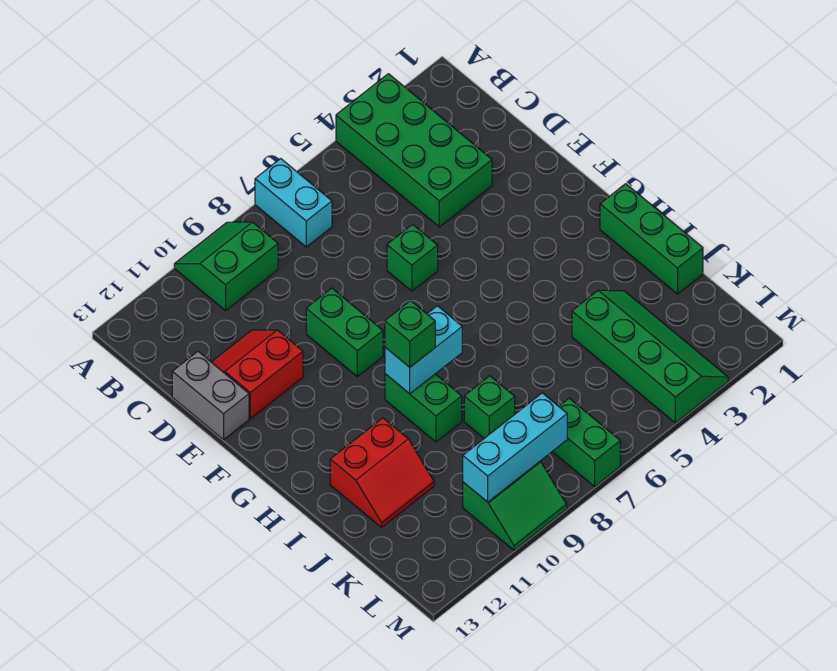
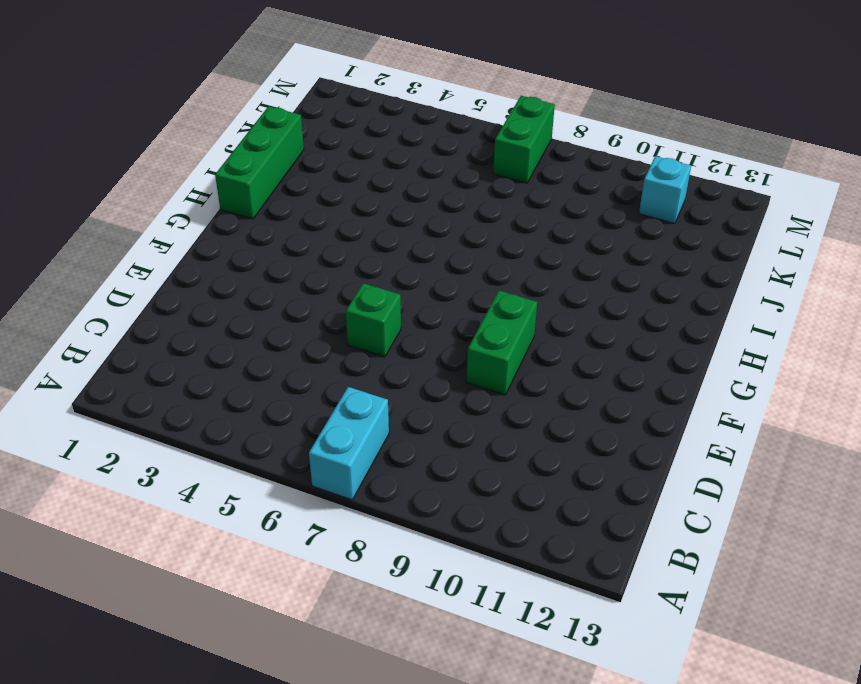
cyan brick L11 level 1 -> none
none -> green brick A3:D4 level 1
none -> green slope A9:B10 level 1 top B
none -> red slope D11:E12 level 1 top E

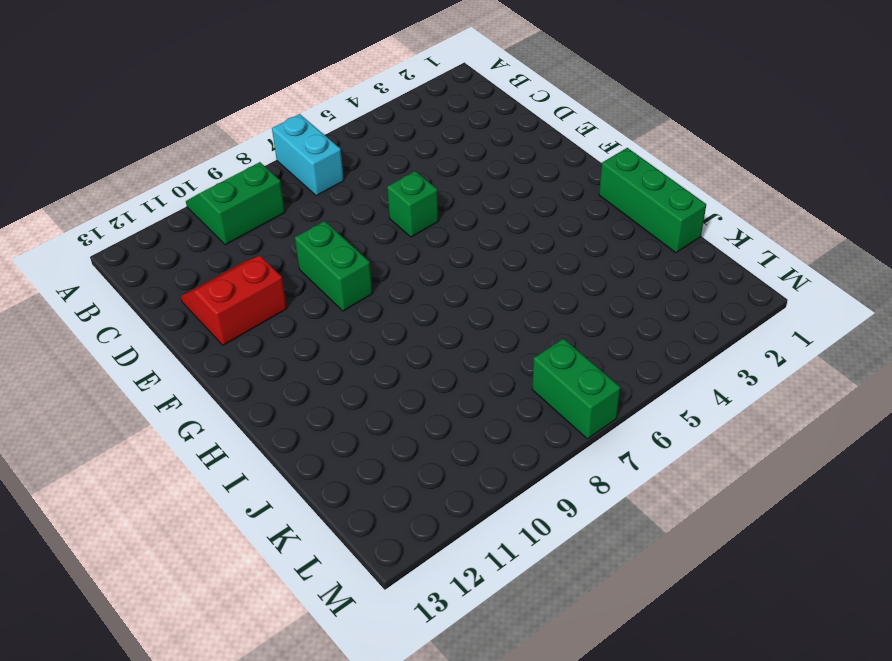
none -> green brick A3:D4 level 1
none -> grey brick D13:E13 level 1
none -> green brick H9:I9 level 1

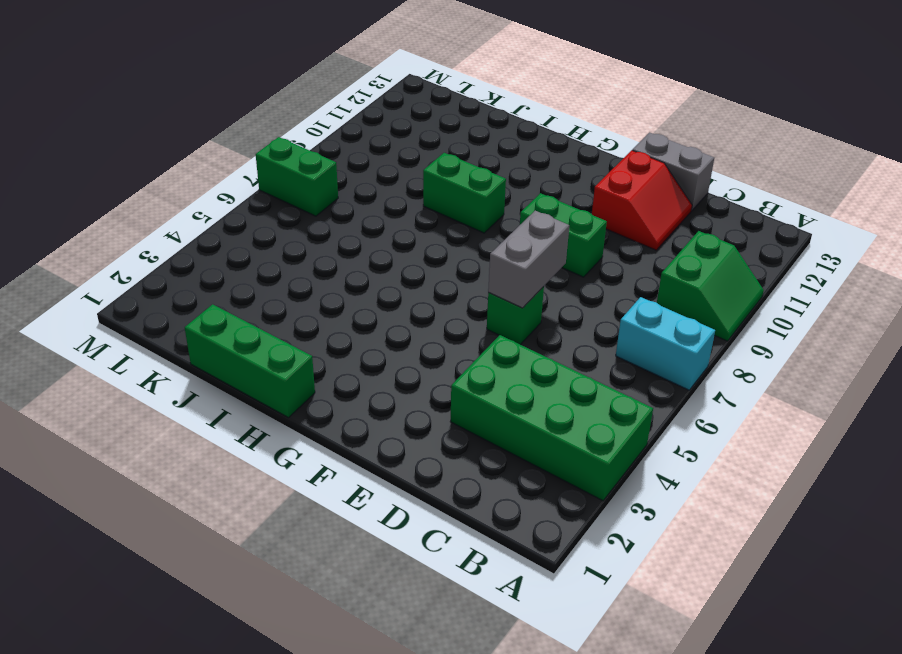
grey brick E6:E7 level 2 -> none
none -> red slope I11:J12 level 1 top I
none -> green slope J3:M4 level 1 top 4
none -> green brick J8 level 1

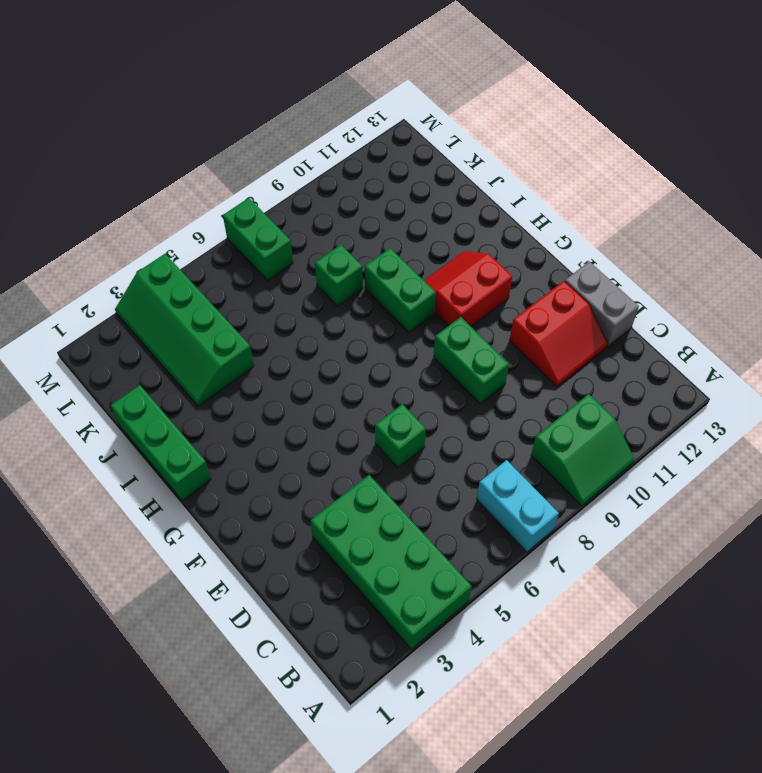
red slope G10:H11 level 1 top G -> red slope I11:J12 level 1 top I
none -> green slope L9:M10 level 1 top L
none -> cyan brick H8:H9 level 2
none -> cyan brick L8:L10 level 2

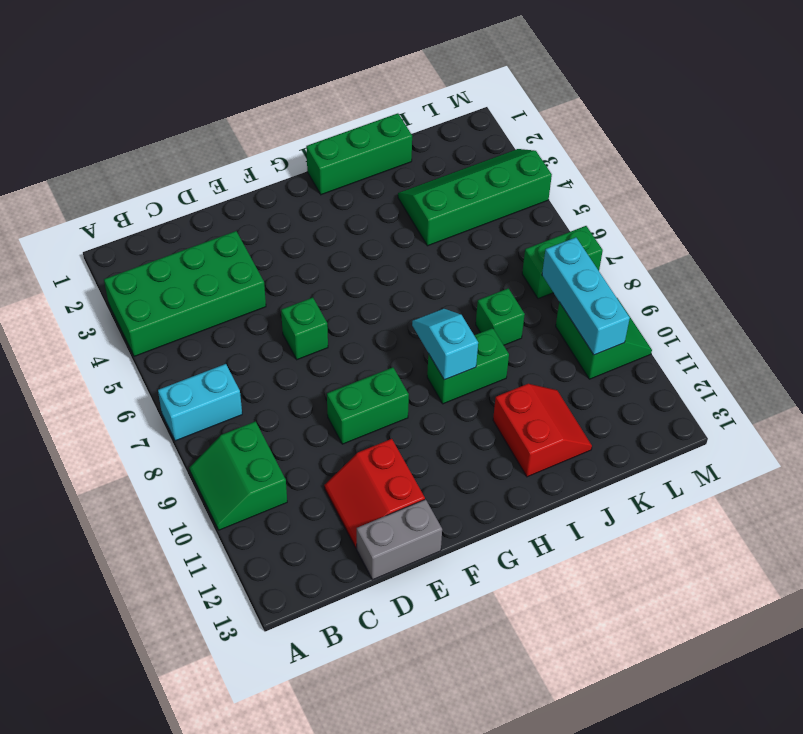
cyan slope H8:H9 level 2 top 9 -> cyan brick H8:H9 level 2
none -> green brick H9 level 3

